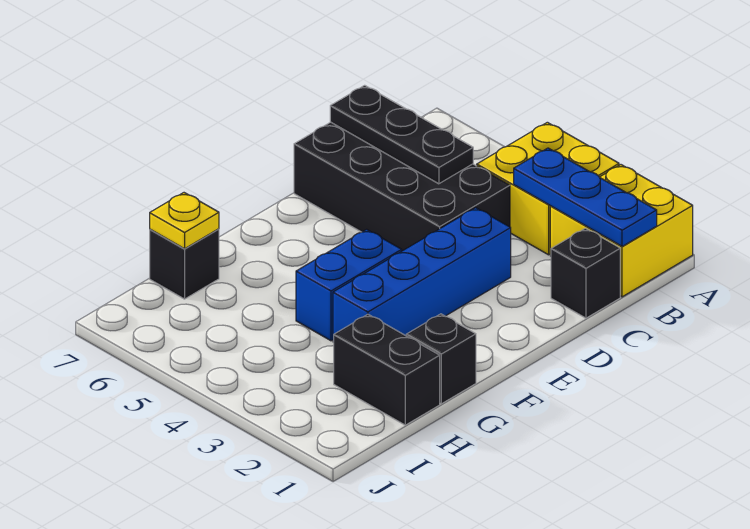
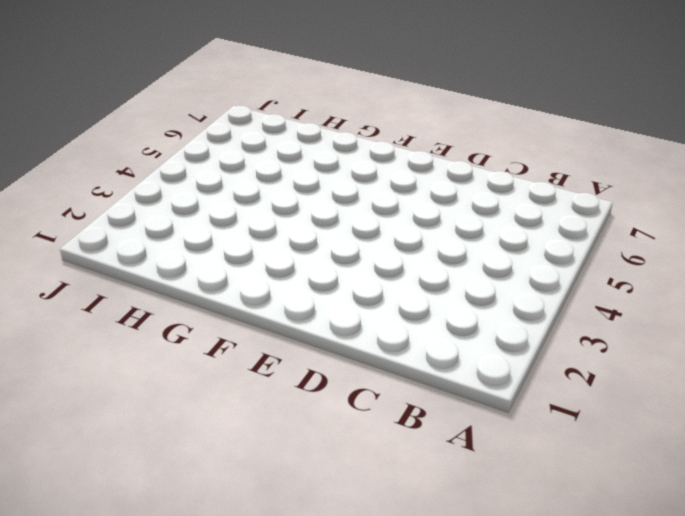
none -> yellow brick A1:B2 level 1
none -> yellow brick A3:B4 level 1
none -> black brick C1 level 1

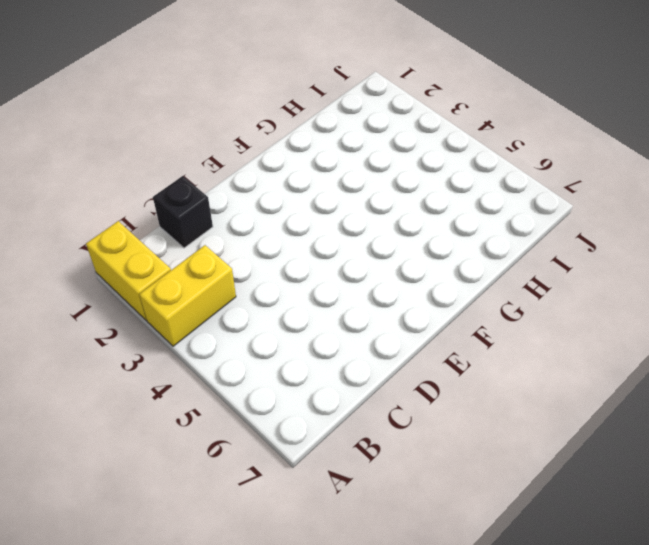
yellow brick A1:A2 level 1 -> yellow brick A1:B2 level 1
yellow brick A3:B3 level 1 -> yellow brick A3:B4 level 1
none -> black brick C4:D7 level 1
none -> blue brick D3:G3 level 1
none -> blue brick F4:G4 level 1

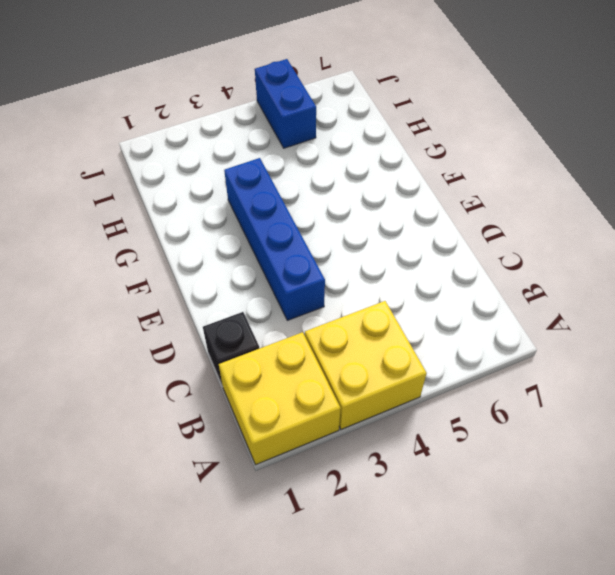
blue brick I5:J5 level 1 -> blue brick F4:G4 level 1
none -> black brick C4:D7 level 1
none -> black brick G1 level 1
none -> black brick H1:H2 level 1

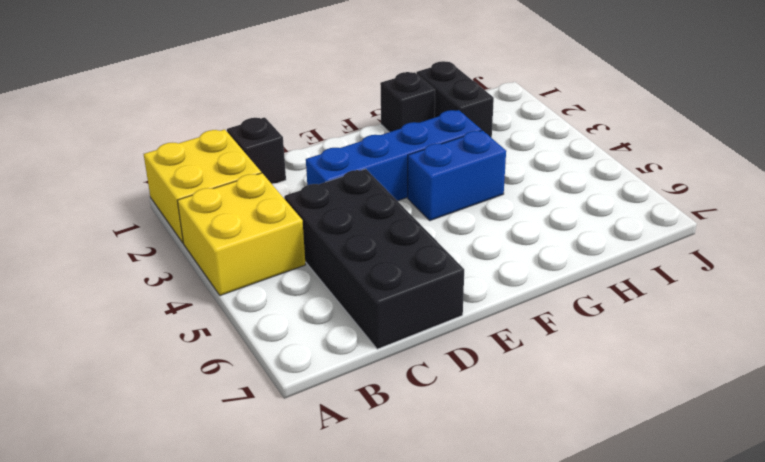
none -> black brick H7 level 1
none -> blue plate B1:B3 level 2
none -> black plate C5:C7 level 2

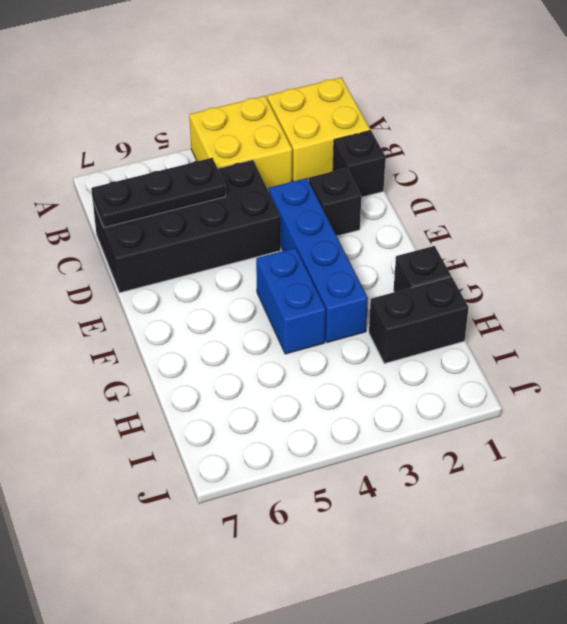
black brick D2 level 1 -> black brick H7 level 1
none -> blue plate B1:B3 level 2
none -> yellow plate H7 level 2

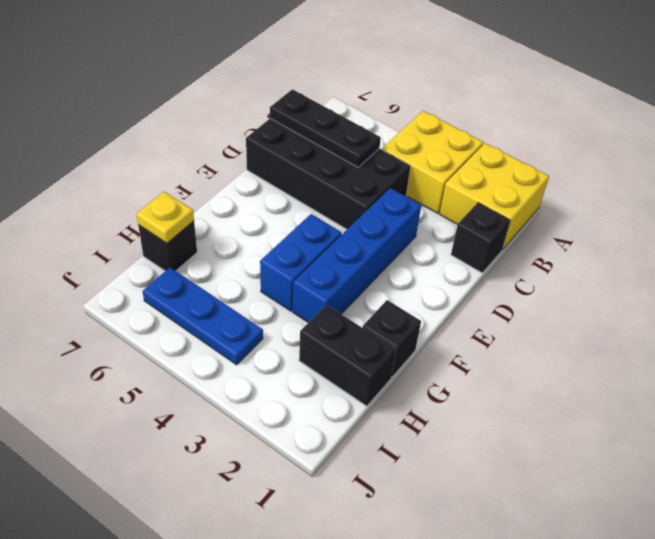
blue plate I4:I6 level 1 -> blue plate B1:B3 level 2

